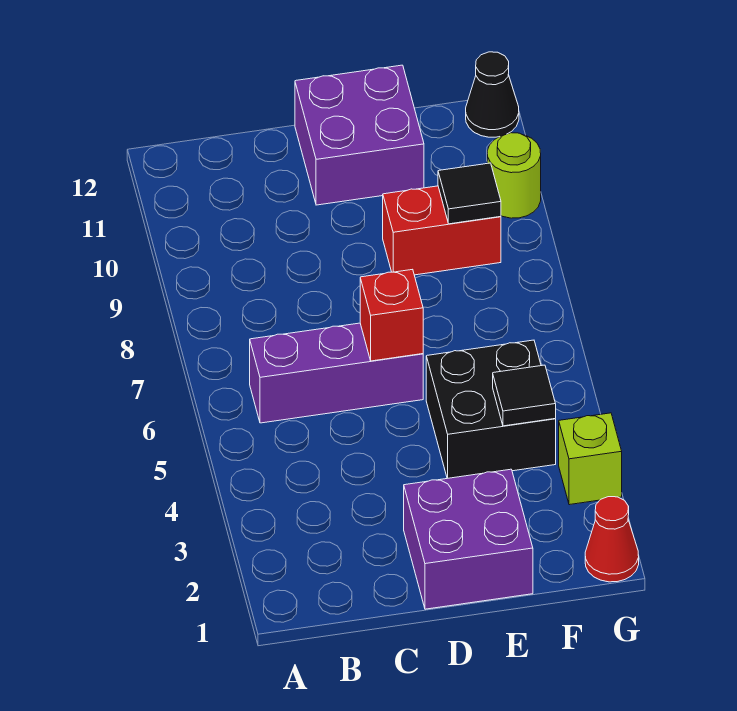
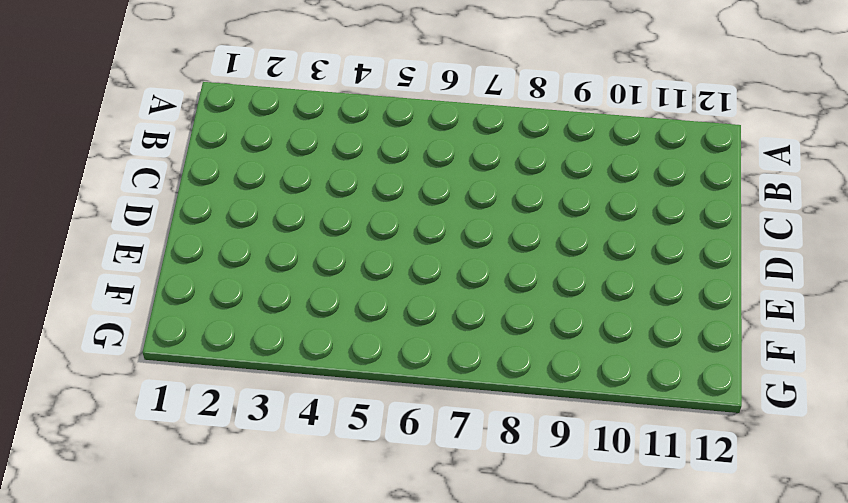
none -> purple brick B6:D6 level 1
none -> purple brick D1:E2 level 1
none -> purple brick D11:E12 level 1

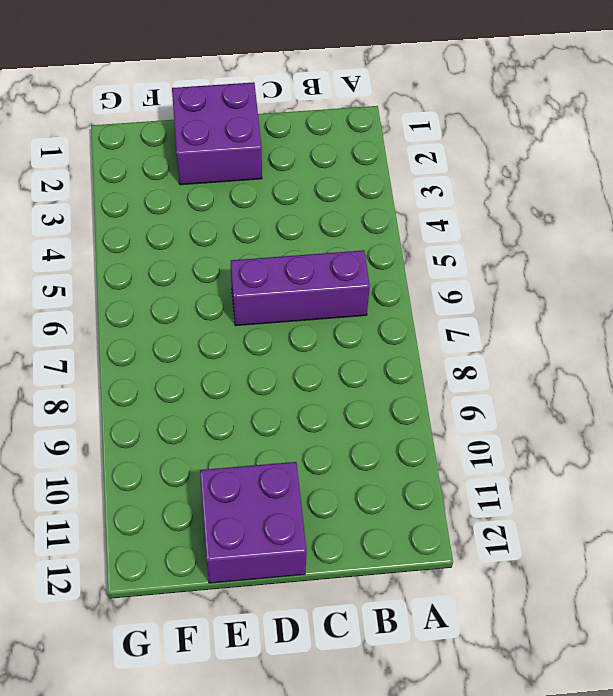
none -> black brick E4:F5 level 1
none -> red brick E9:F9 level 1
none -> red cone G1 level 1

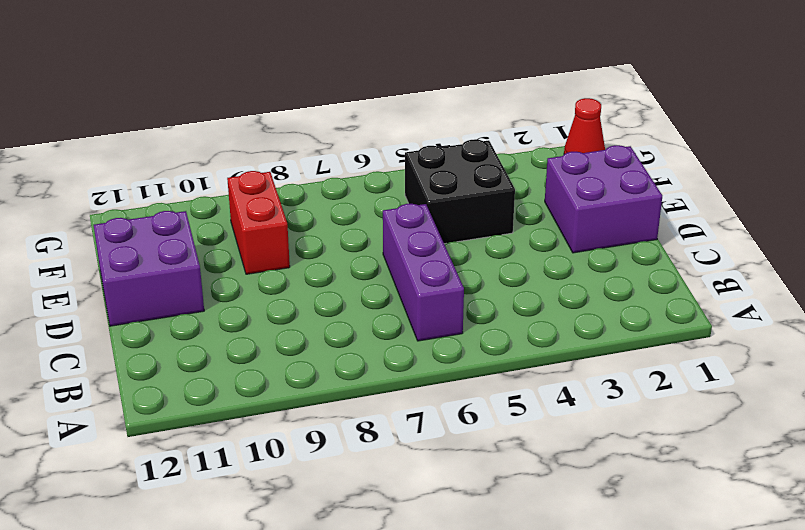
none -> lime brick G3 level 1
none -> lime round brick G10 level 1
none -> black cone G12 level 1

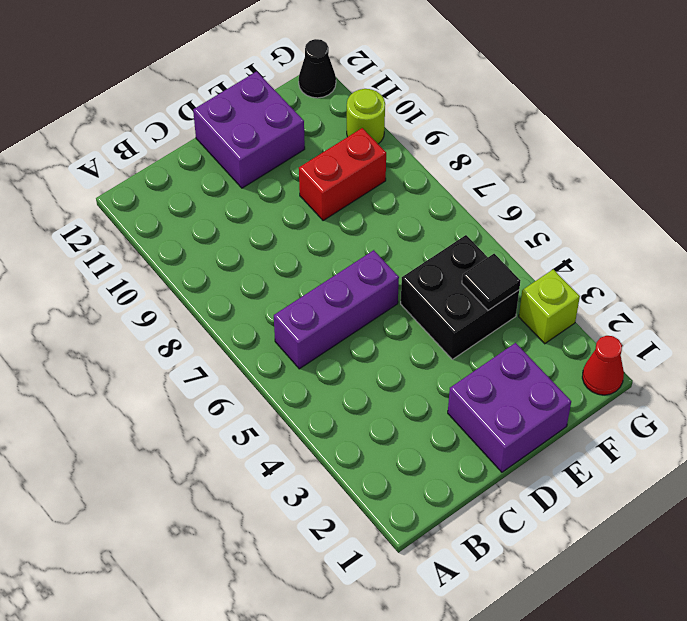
none -> red brick D6 level 2
none -> black tile F9 level 2

